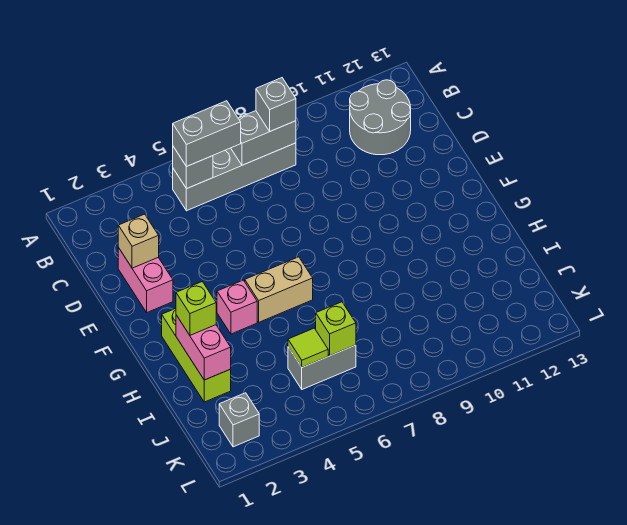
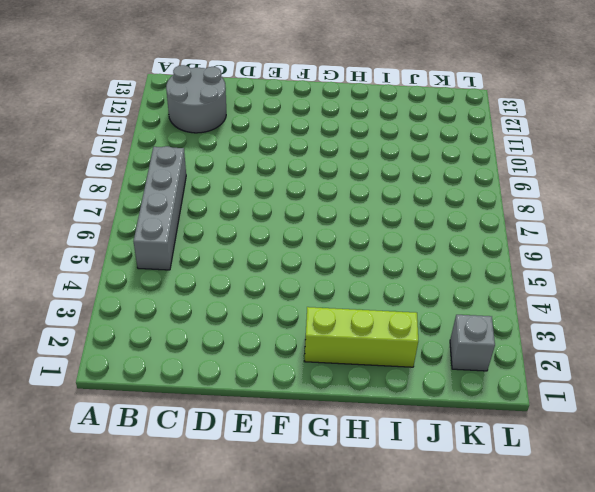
none -> pink brick D2:E2 level 1
none -> pink brick G4 level 1
none -> tan brick G5:G6 level 1

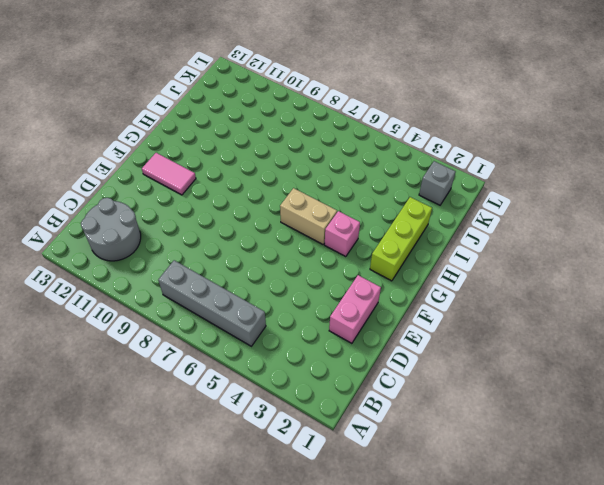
pink tile F11:F12 level 1 -> none
none -> grey brick J5:J6 level 1
none -> grey brick B5 level 2
none -> grey brick B7:B8 level 2

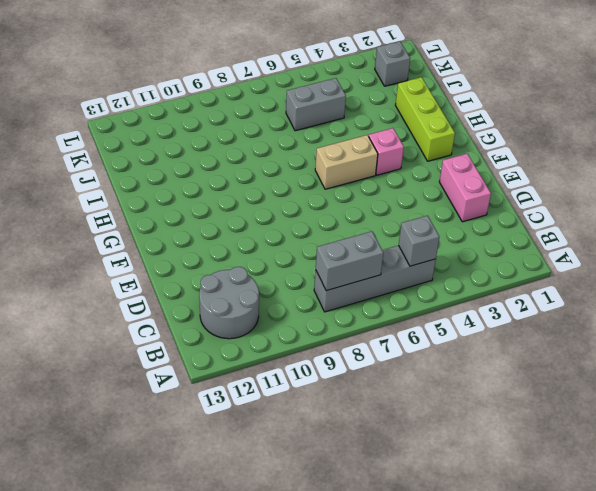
none -> tan brick D2 level 2
none -> pink brick H2:I2 level 2
none -> lime tile J5 level 2

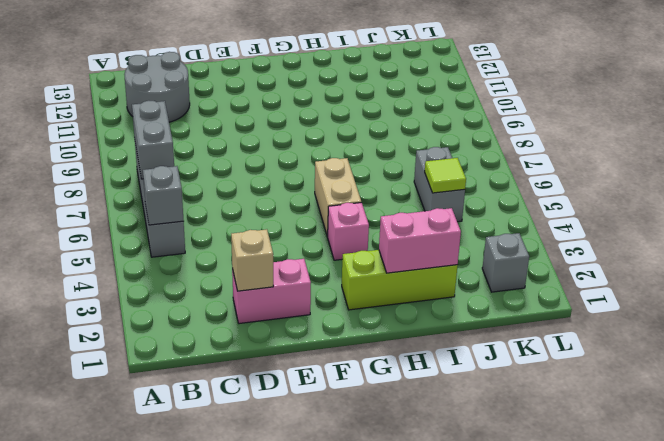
none -> lime brick J6 level 2
none -> grey brick B5:B6 level 3
none -> grey brick B8 level 3

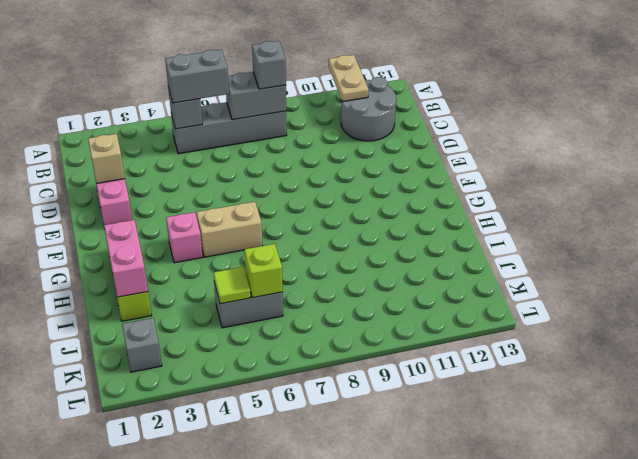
tan plate A11:B11 level 2 -> none
none -> lime brick H2 level 3

